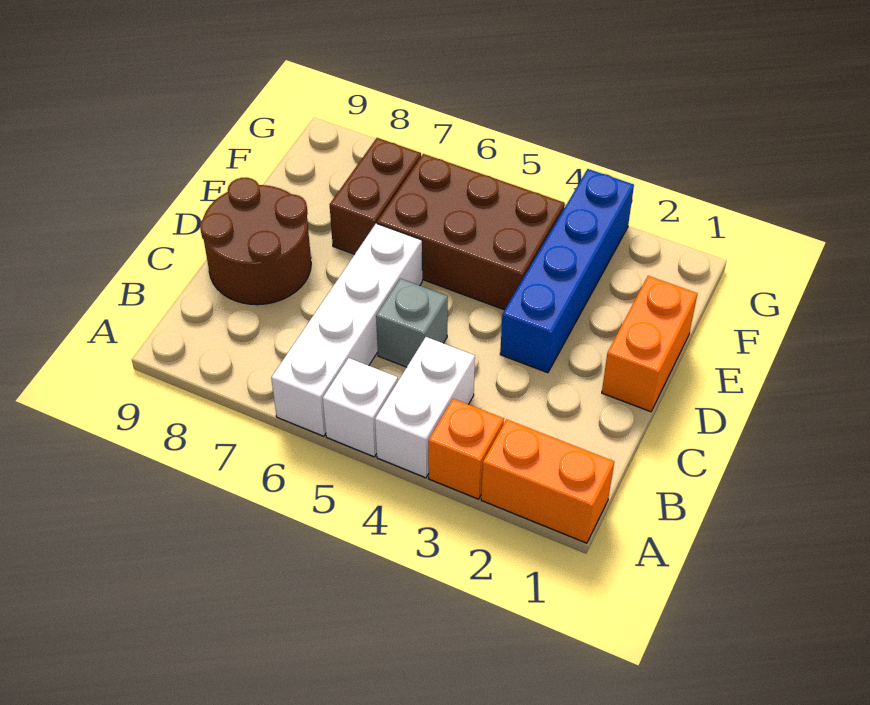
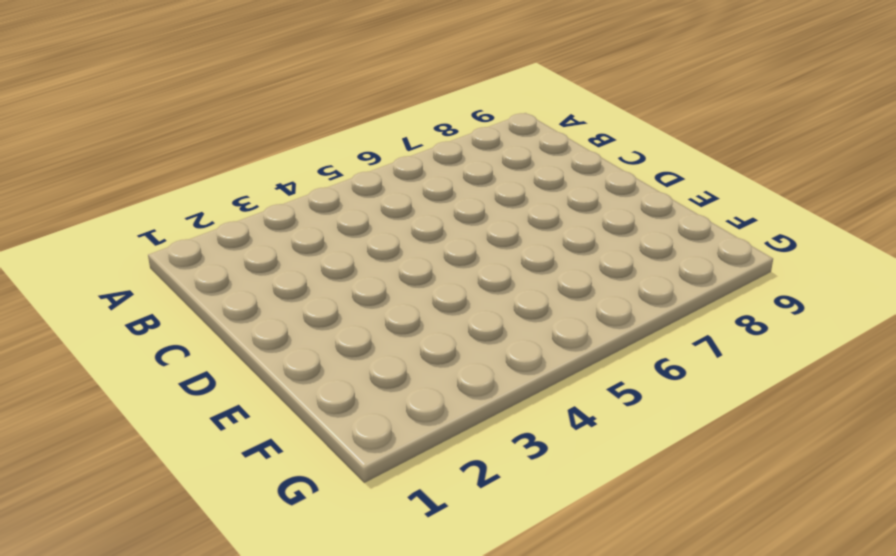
none -> orange brick A1:A2 level 1
none -> orange brick A3 level 1

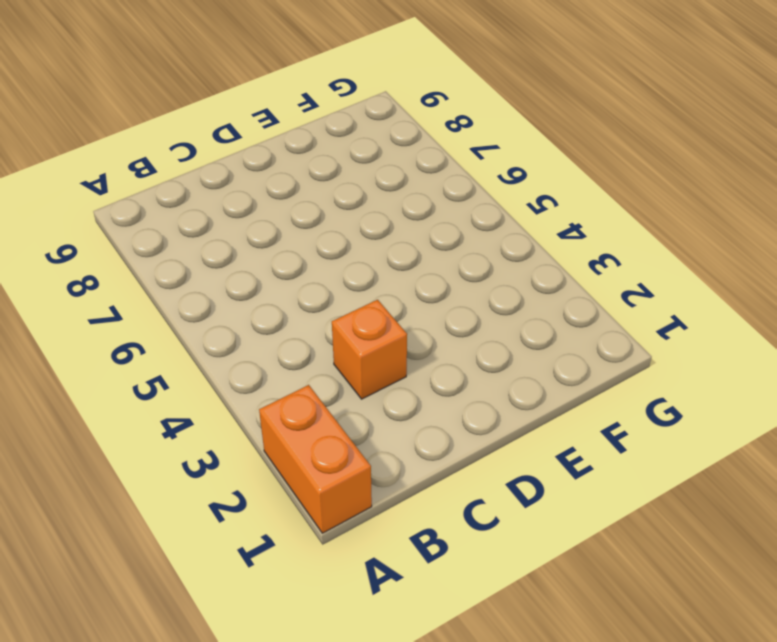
orange brick C3 level 1 -> orange brick A3 level 1
none -> white brick A4:B4 level 1
none -> white brick A5 level 1

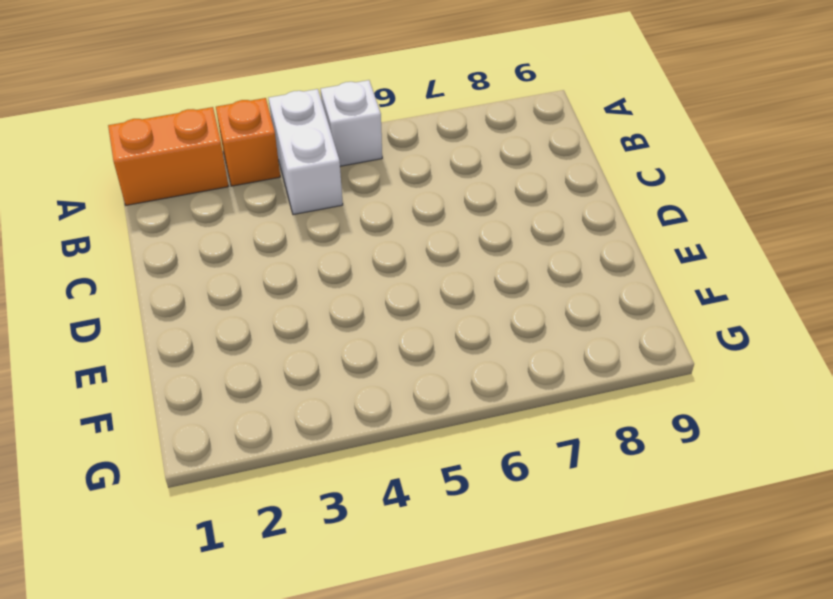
none -> white brick A6:D6 level 1
none -> grey brick C5 level 1

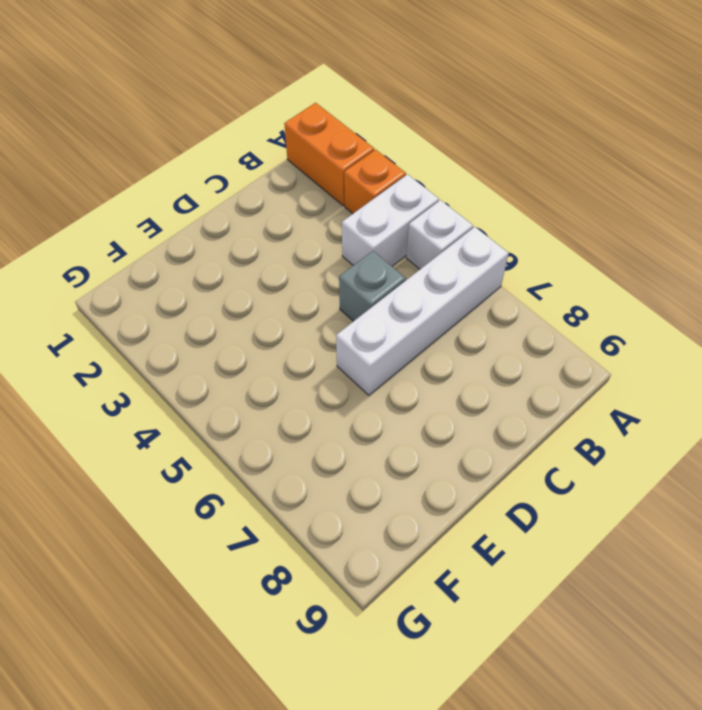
none -> brown round brick C8:D9 level 1
none -> orange brick D1:E1 level 1

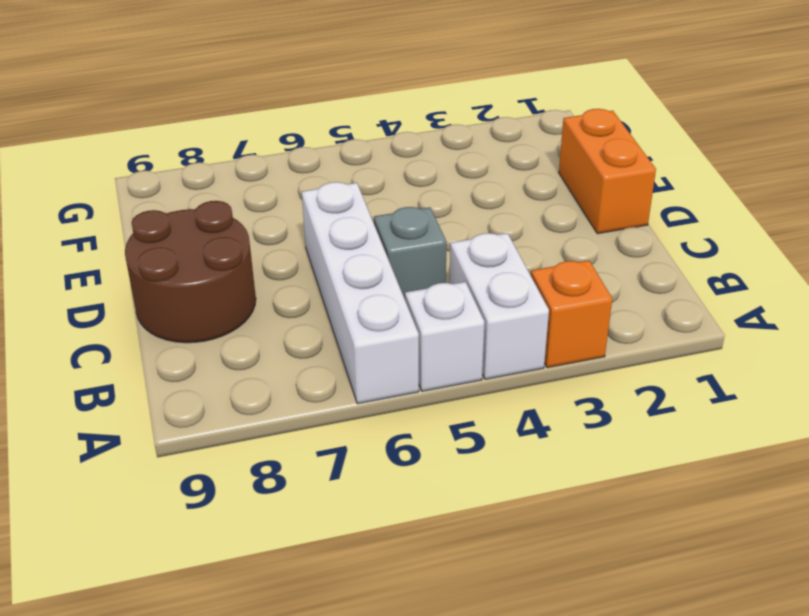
none -> orange brick A1:A2 level 1
none -> blue brick D3:G3 level 1

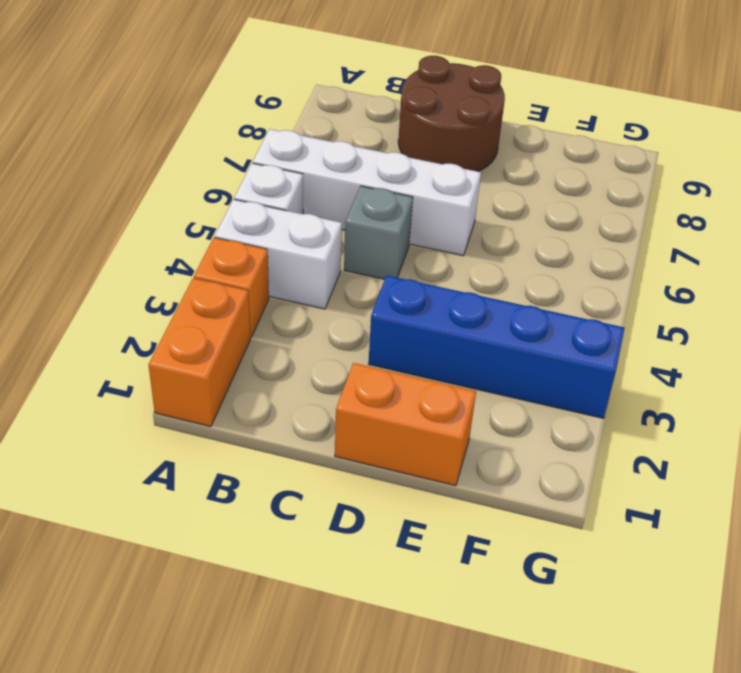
none -> brown brick E4:F6 level 1
none -> brown brick E7:F7 level 1

